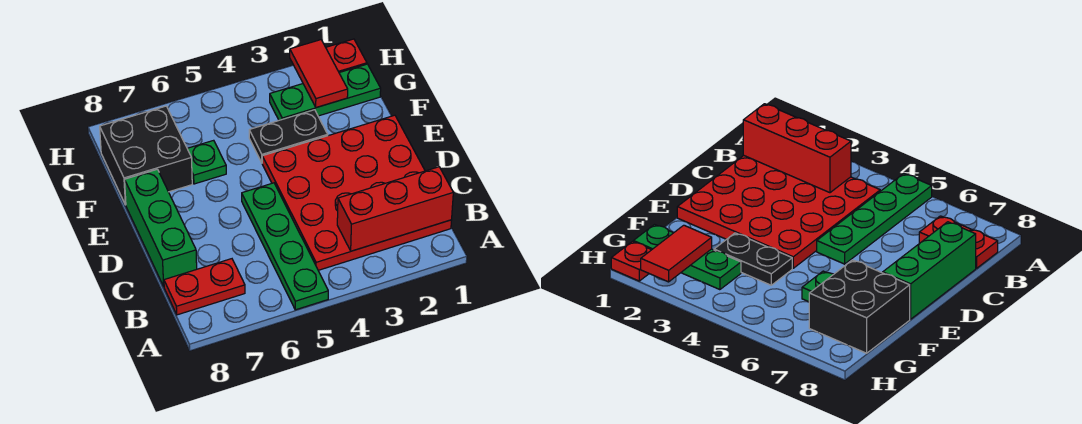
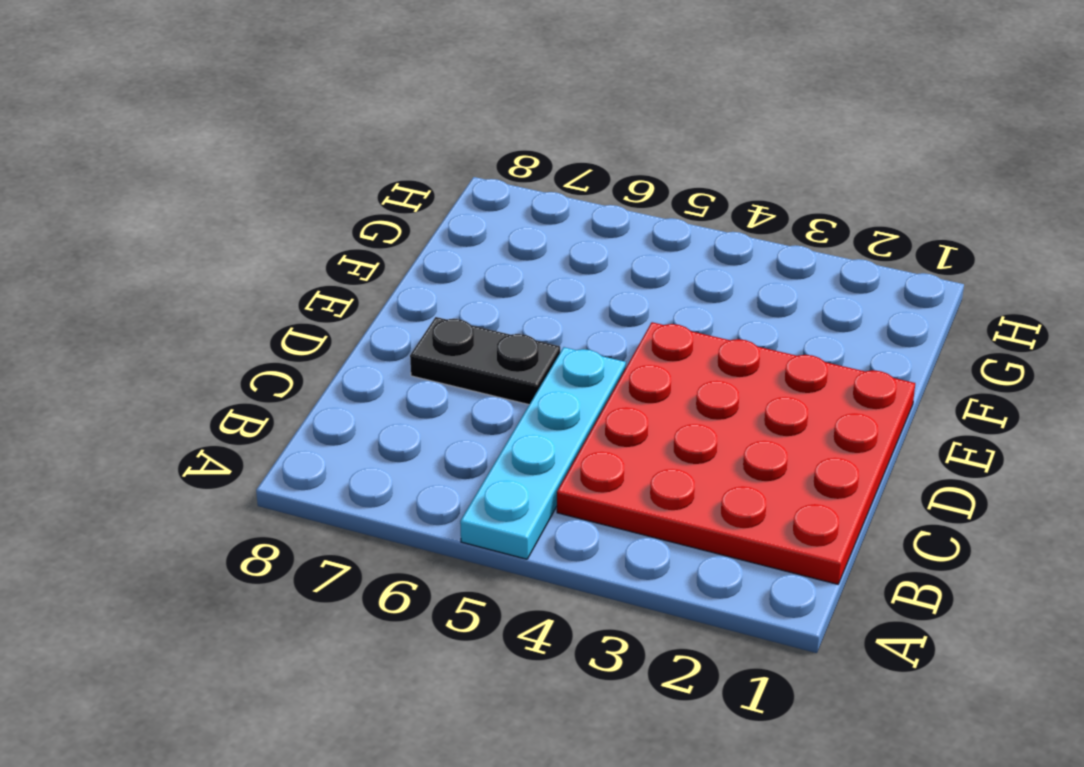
cyan plate A5:D5 level 1 -> green plate A5:D5 level 1
black plate D6:D7 level 1 -> black plate F3:F4 level 1
none -> red plate B7:B8 level 1
none -> green brick C8:E8 level 1

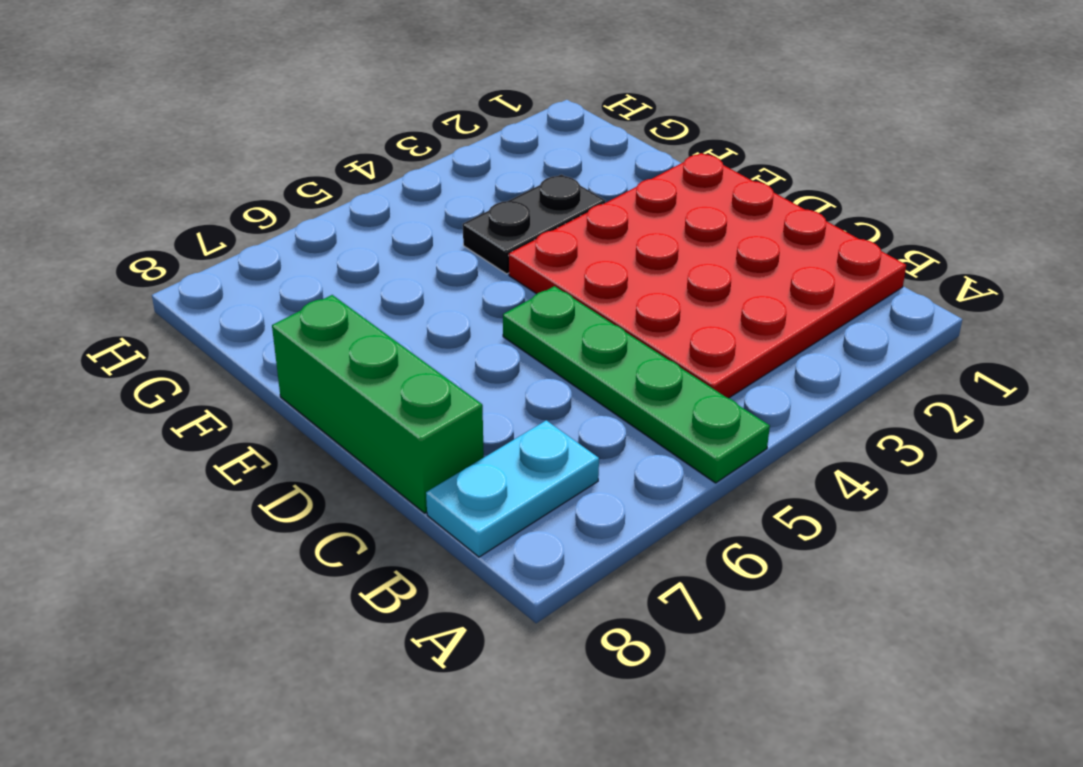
cyan plate B7:B8 level 1 -> red plate B7:B8 level 1
none -> green plate F6 level 1
none -> black brick F7:G8 level 1

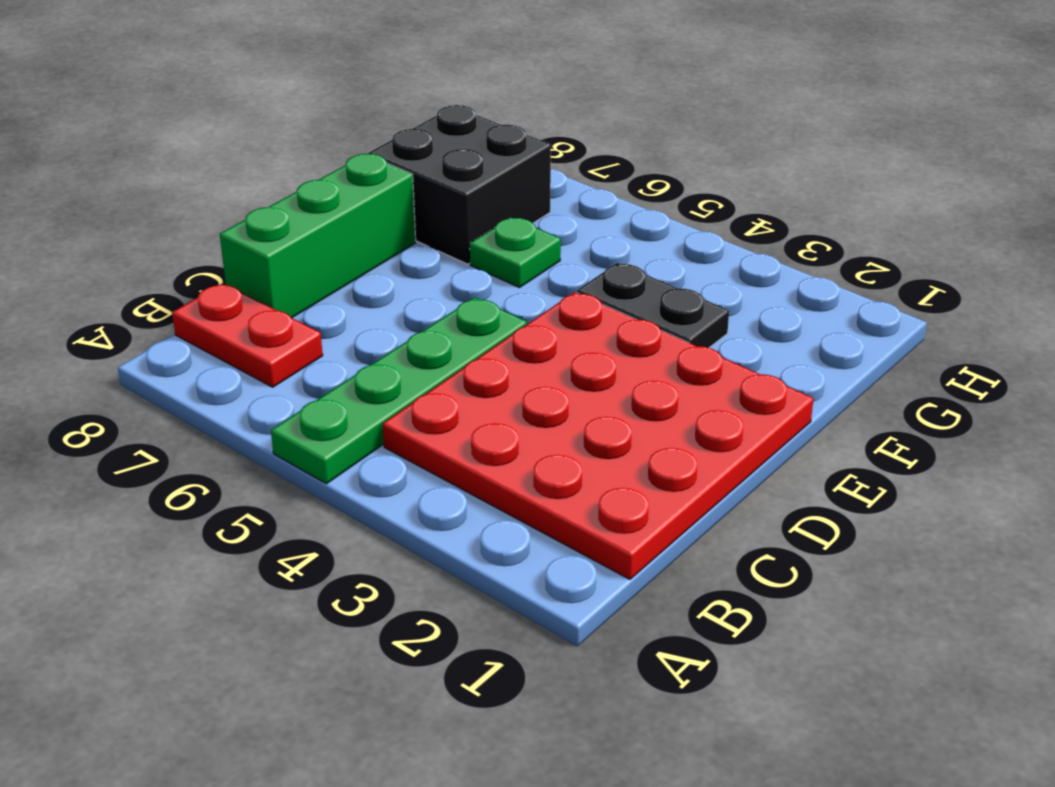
none -> green plate G1:G3 level 1
none -> red plate H1 level 1

